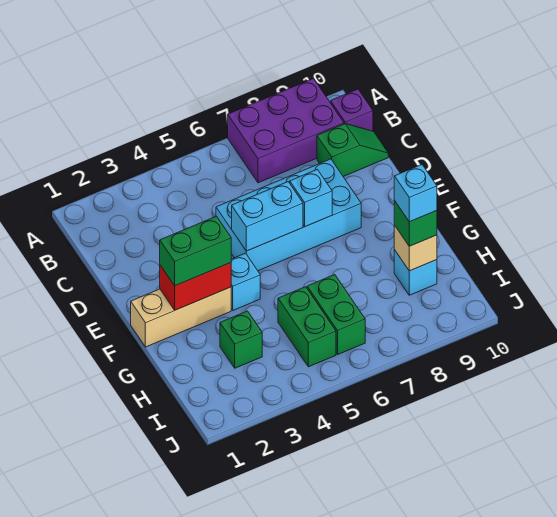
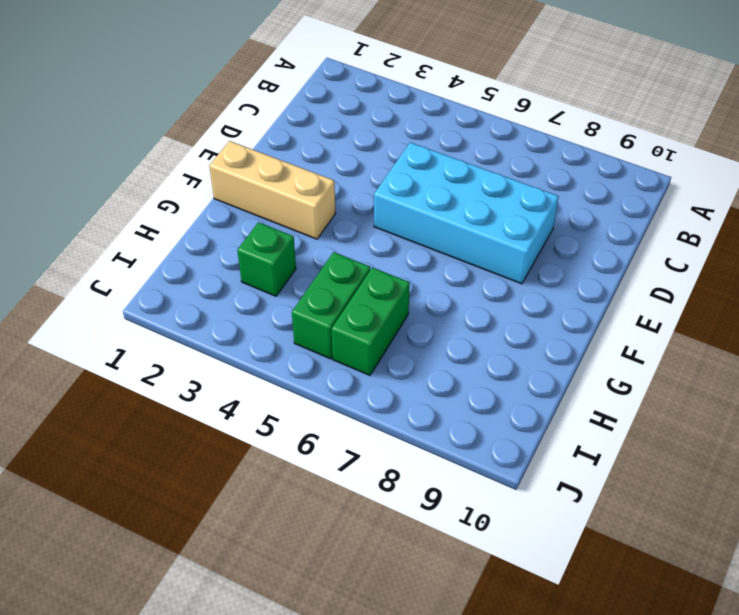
none -> purple brick A7:B9 level 1
none -> purple brick B10 level 1
none -> green slope C9:C10 level 1 top 9

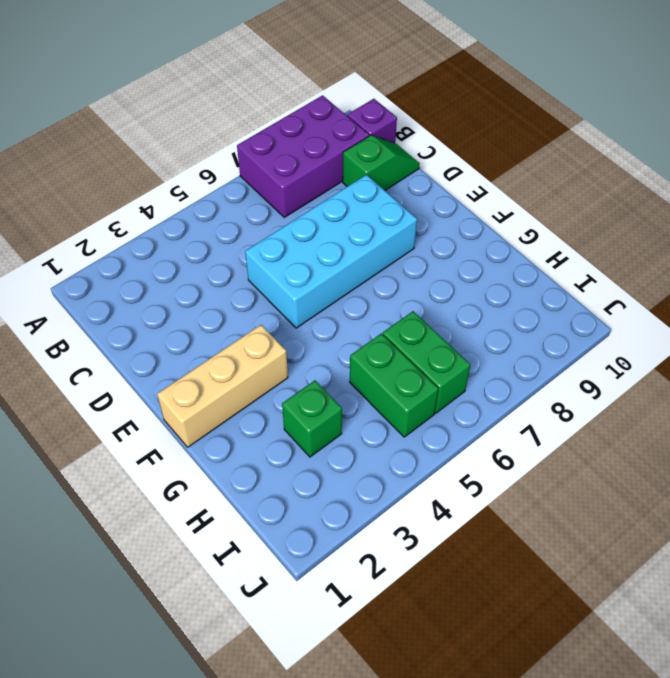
none -> cyan brick F4 level 1
none -> cyan brick H9 level 1
none -> cyan brick E5:E6 level 2

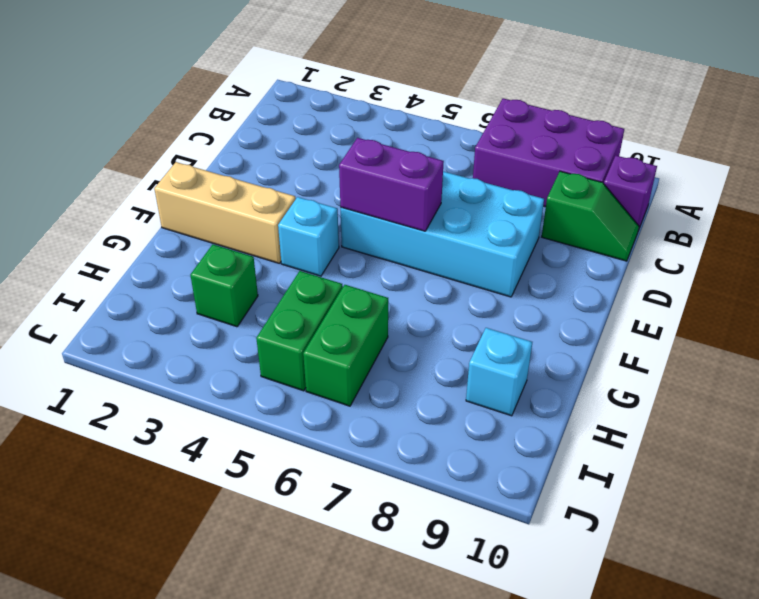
purple brick E5:E6 level 2 -> cyan brick E5:E6 level 2
none -> cyan brick E7 level 2
none -> red brick F2:F3 level 2
none -> tan brick H9 level 2

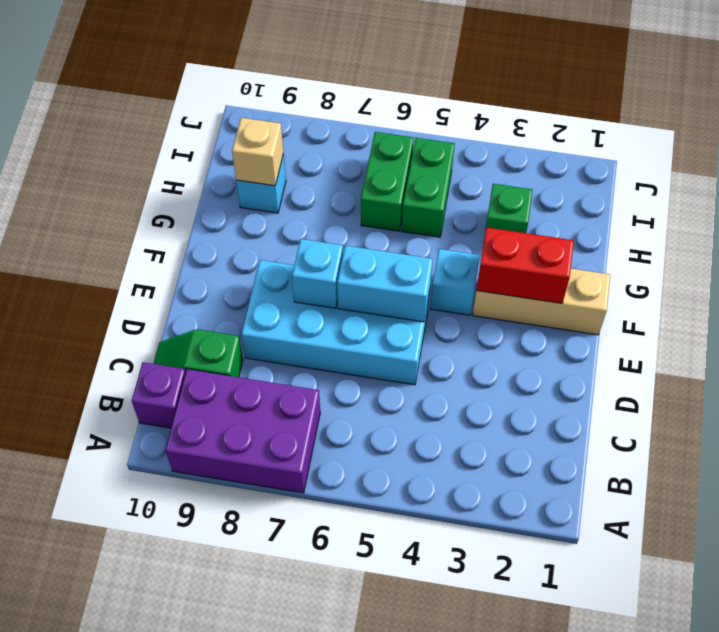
none -> green brick F2:F3 level 3
none -> green brick H9 level 3
none -> cyan brick H9 level 4

